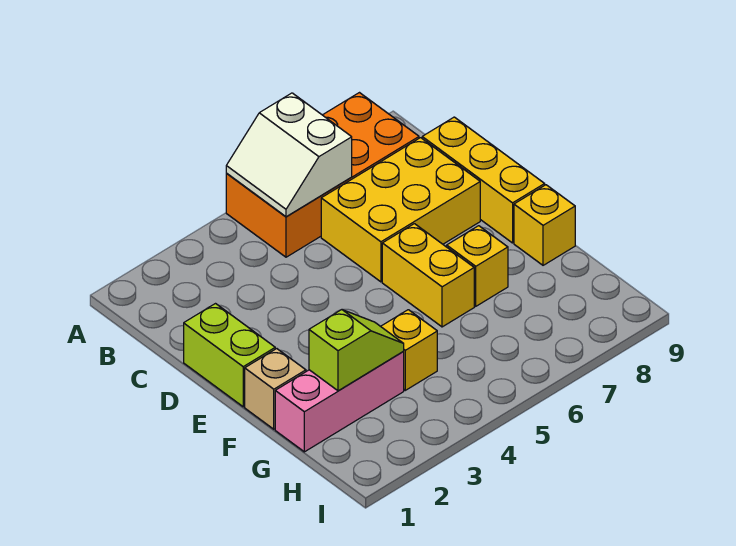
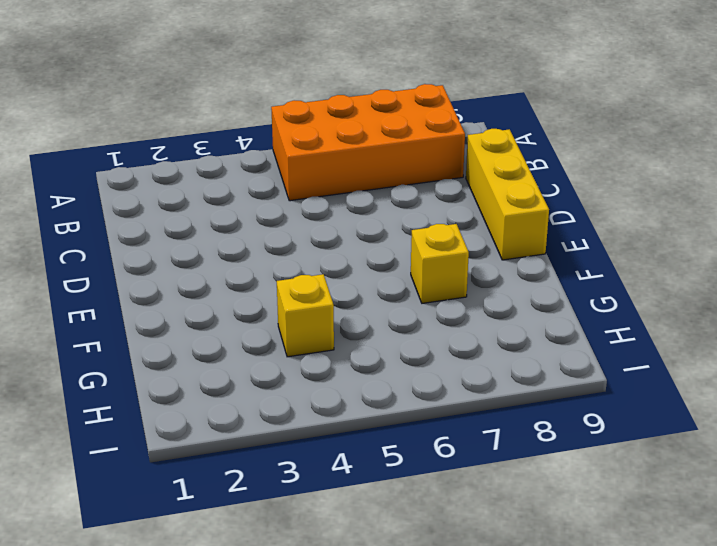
none -> yellow brick C6:D8 level 1
none -> lime brick D1:E1 level 1
none -> yellow brick E6:F6 level 1

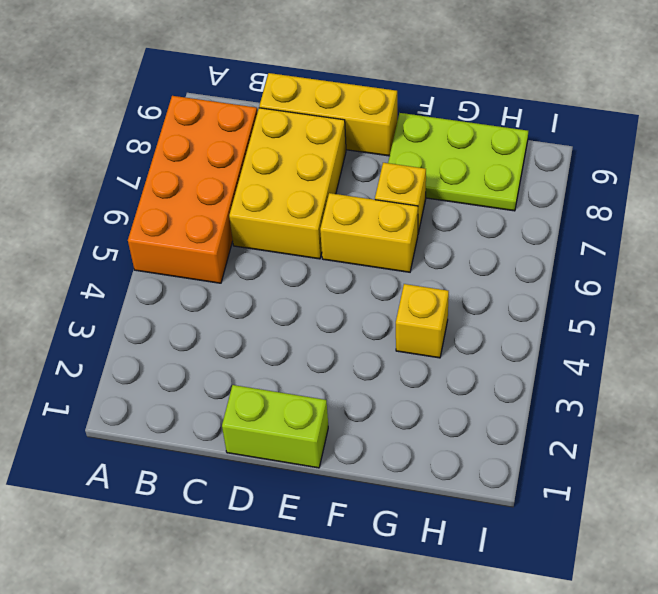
lime plate F8:H9 level 1 -> yellow brick F9 level 1
none -> tan brick F1 level 1
none -> pink brick G1:G3 level 1
none -> white slope A5:B6 level 2 top 6

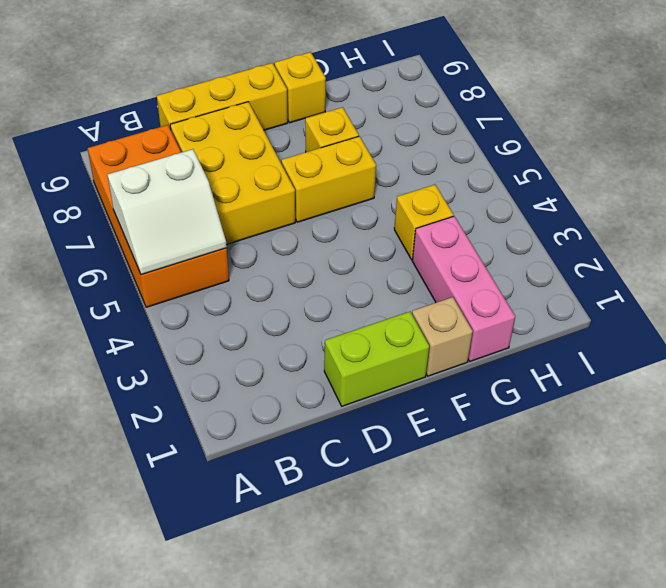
none -> lime slope G2:G3 level 2 top 2

